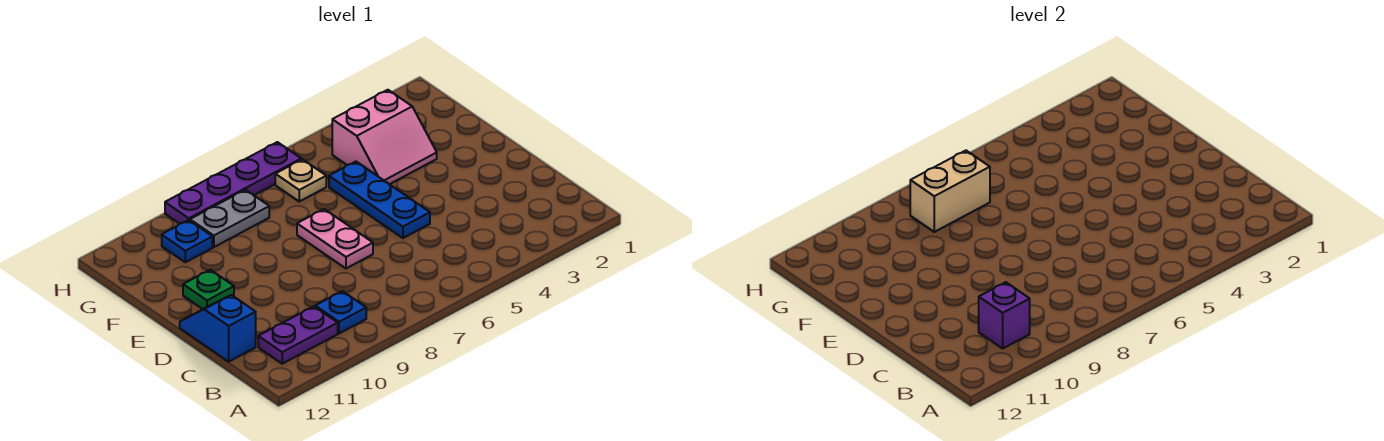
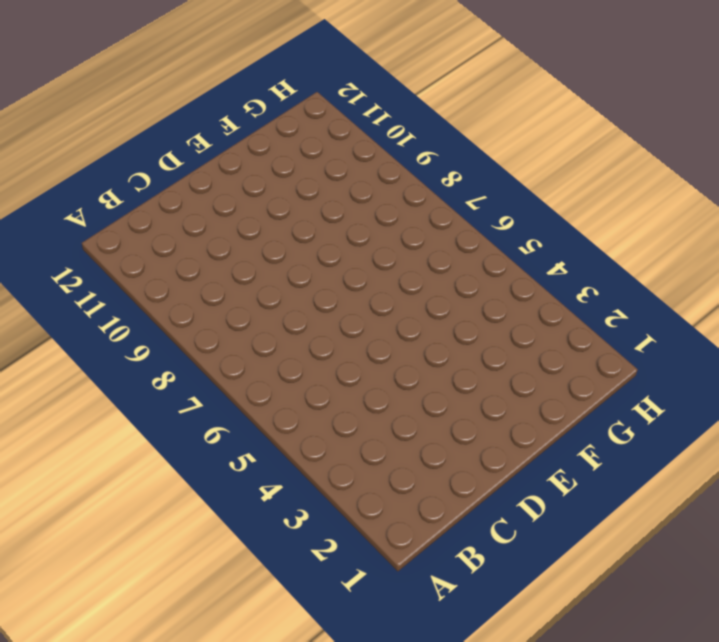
none -> blue plate B9 level 1
none -> purple plate B10:B11 level 1
none -> blue slope C12:D12 level 1 top C

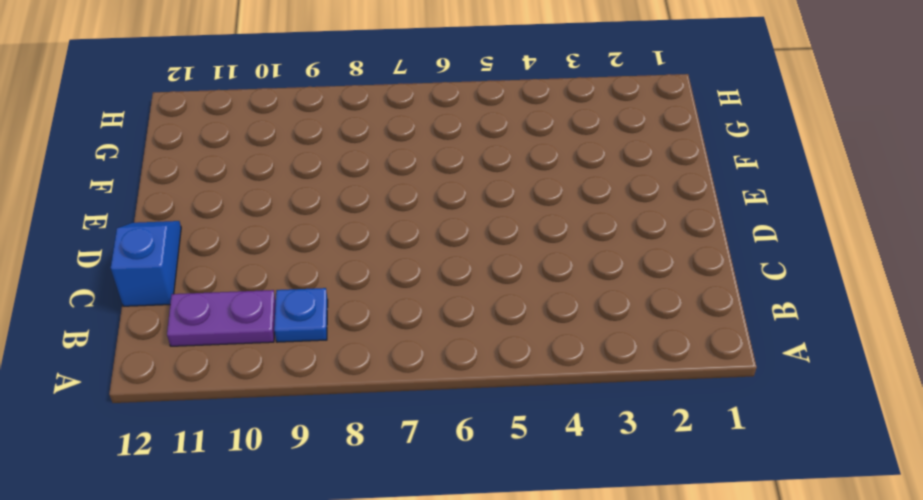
none -> blue plate D5:F5 level 1
none -> pink plate D7:E7 level 1
none -> green plate E11 level 1

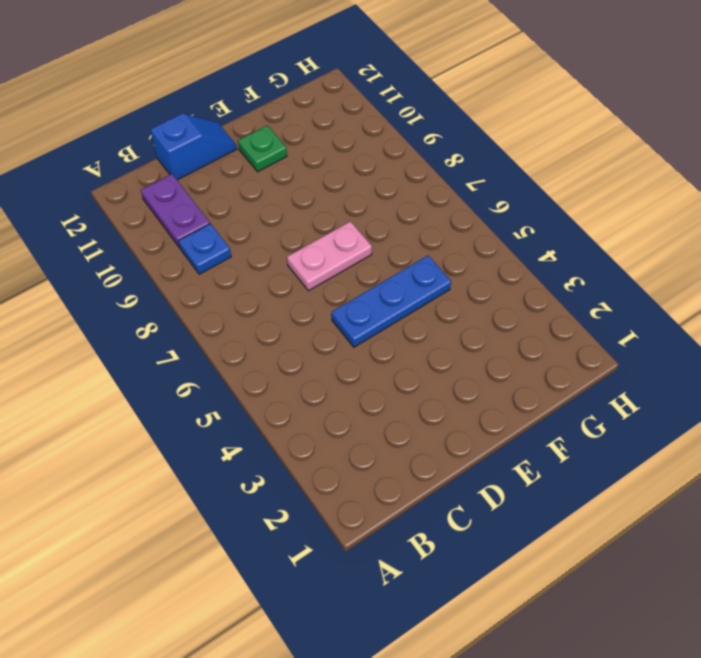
none -> pink slope F3:G4 level 1 top G
none -> tan plate G6 level 1
none -> grey plate G8:G9 level 1

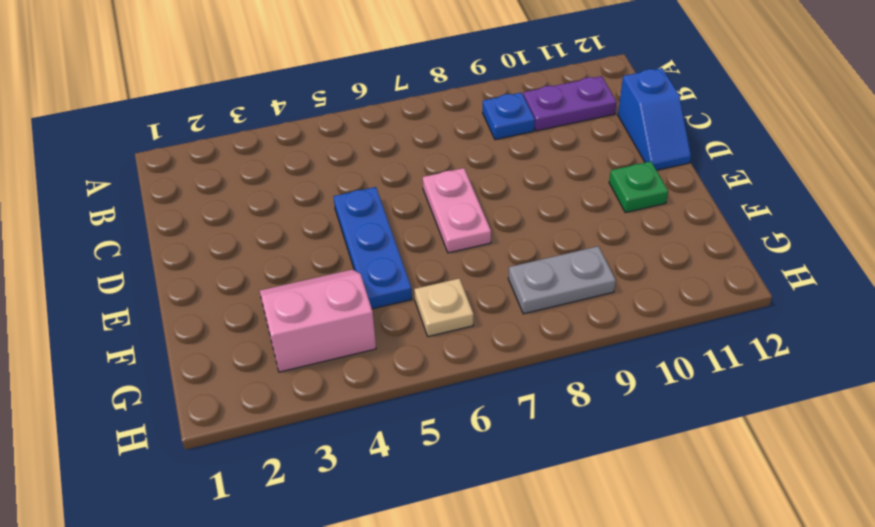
none -> blue plate G10 level 1
none -> purple plate H6:H9 level 1
none -> purple brick B10 level 2

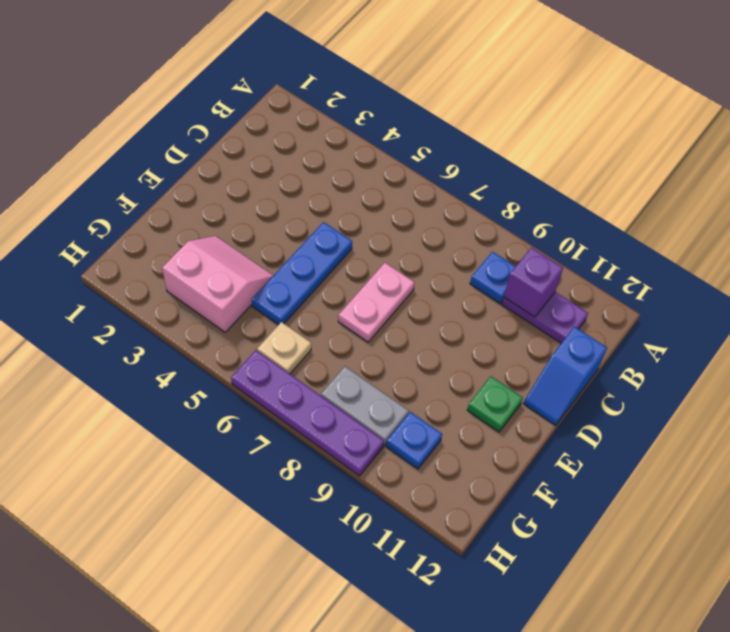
none -> tan brick G7:G8 level 2

